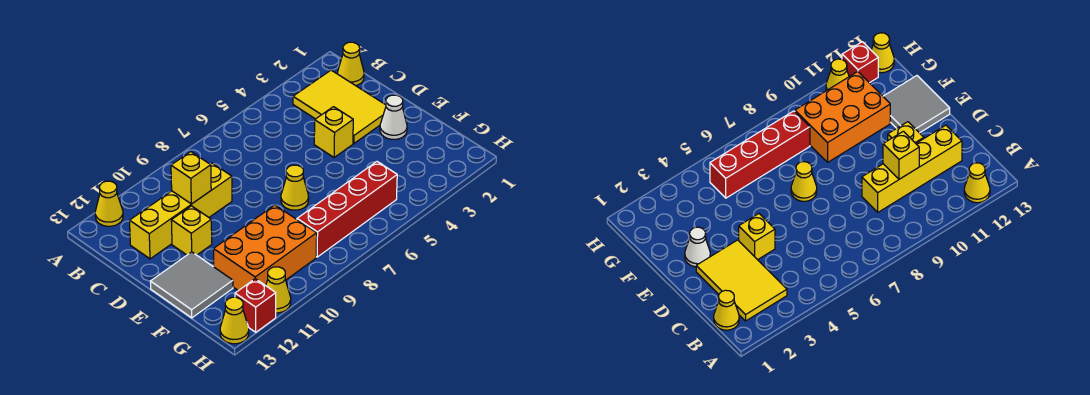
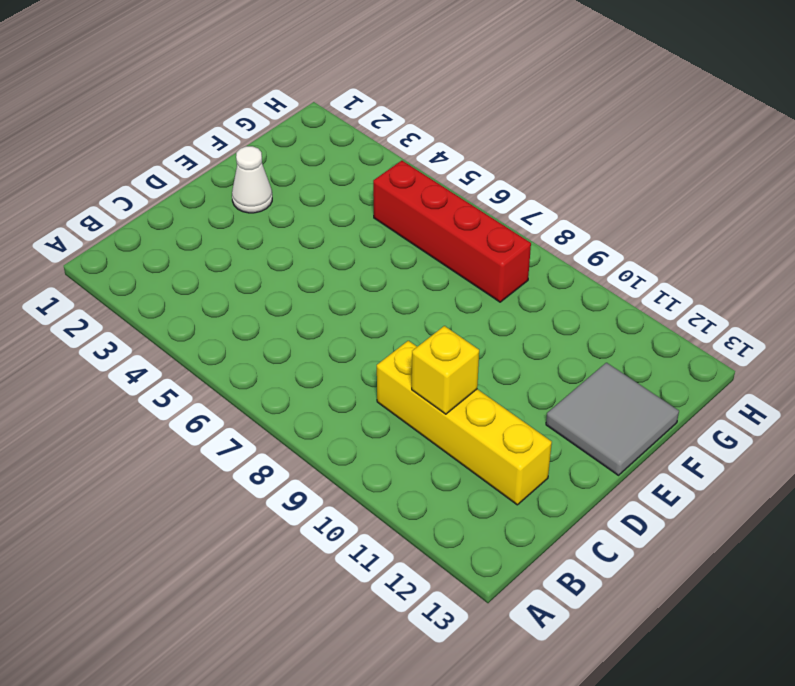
none -> yellow cone A12 level 1
none -> yellow cone B1 level 1
none -> yellow tile B2:D3 level 1

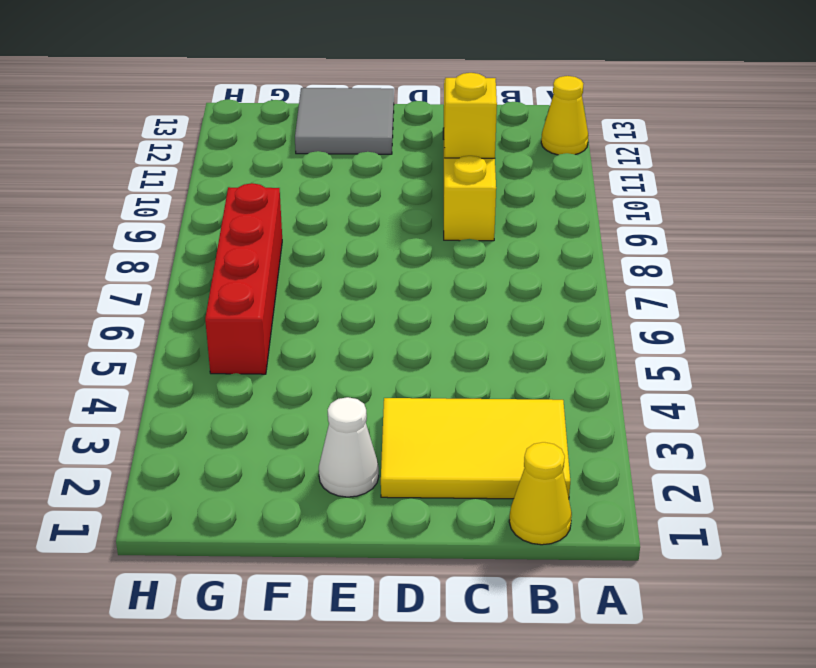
none -> yellow brick D4 level 1
none -> yellow brick D11 level 1
none -> yellow cone E7 level 1

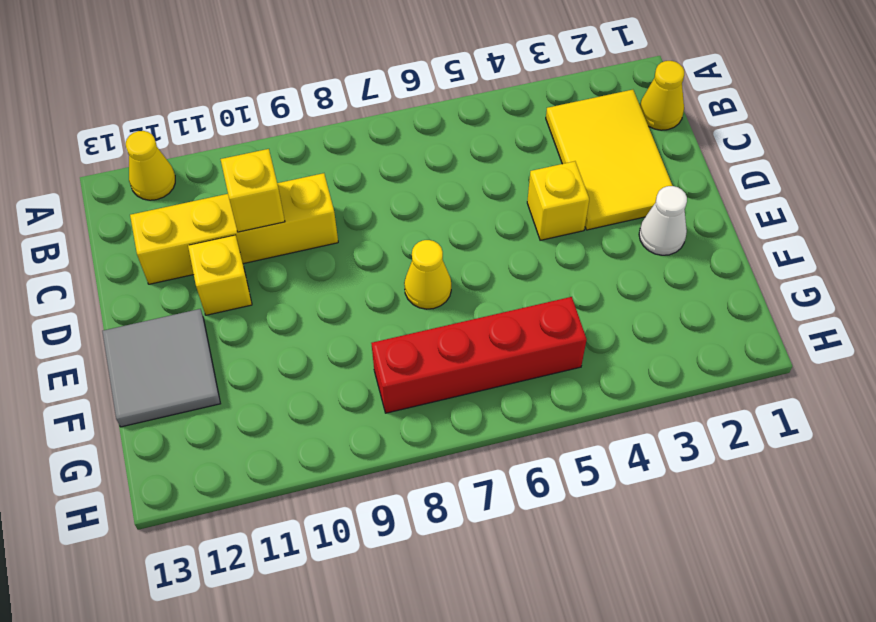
none -> orange brick F9:G11 level 1
none -> yellow cone H11 level 1
none -> red brick H12 level 1

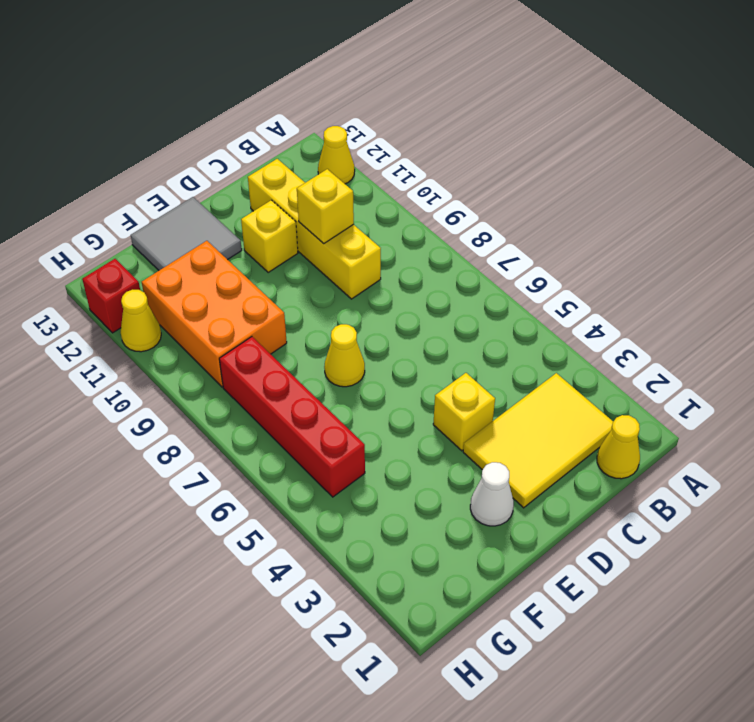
none -> yellow cone H13 level 1

